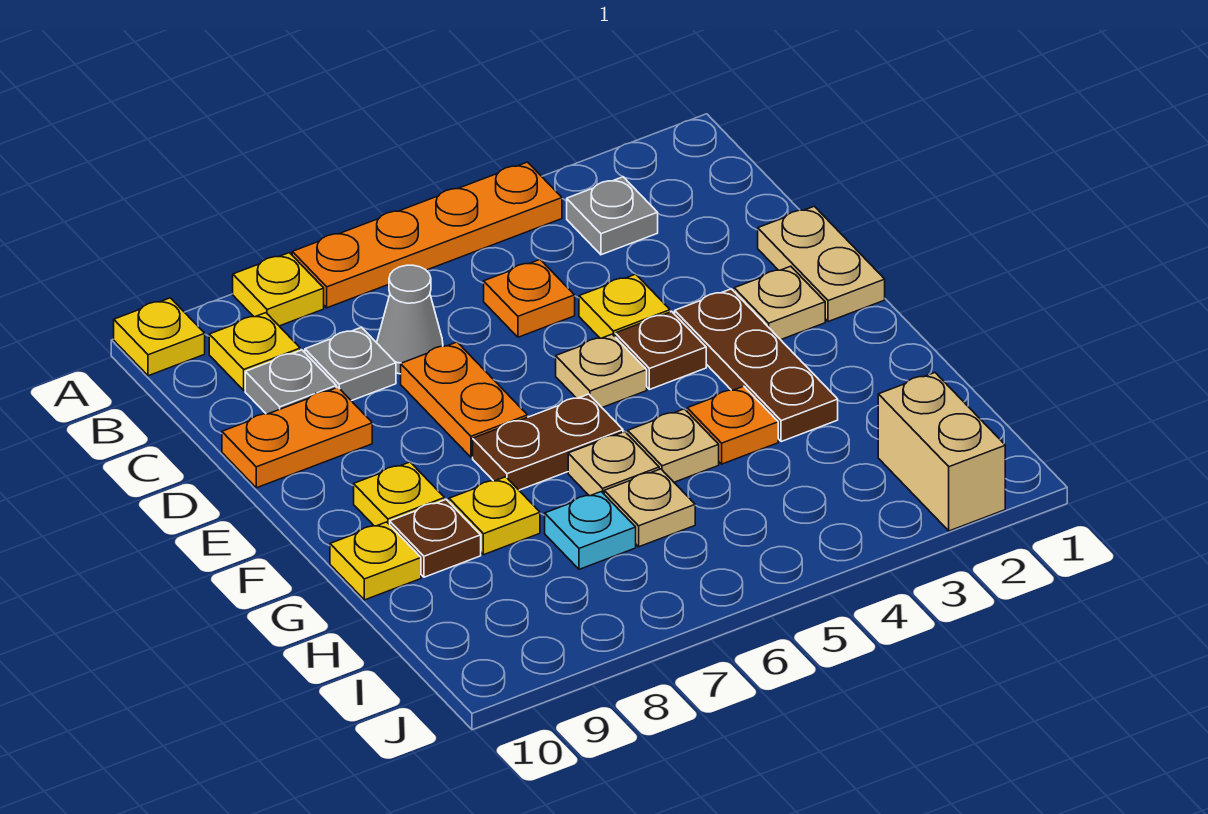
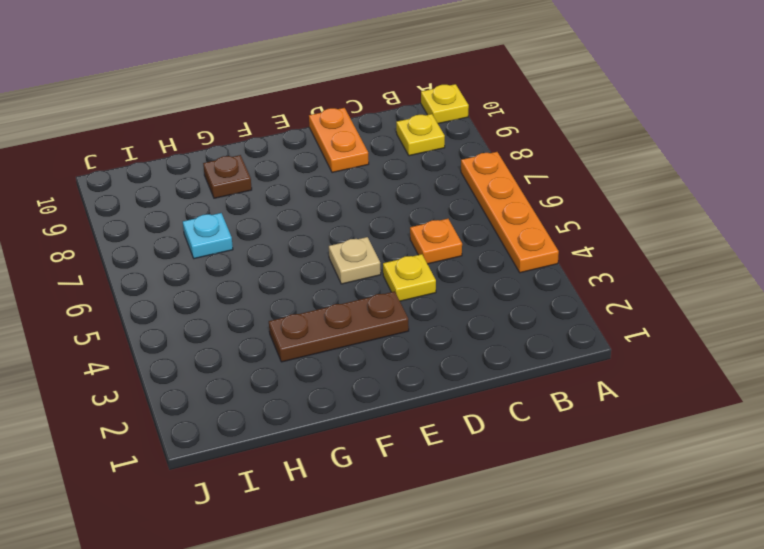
none -> yellow plate A8 level 1
none -> grey plate B3 level 1
none -> grey cone C7 level 1

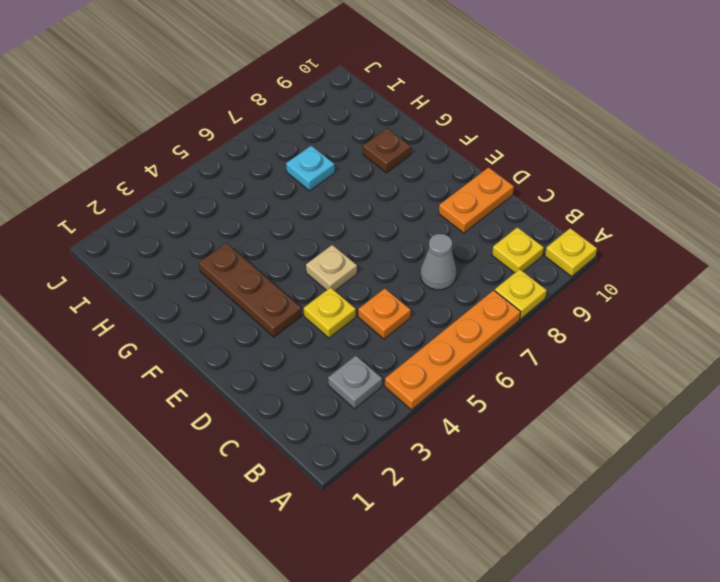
none -> grey plate C8 level 1
none -> grey plate C9 level 1
none -> tan plate D1:E1 level 1

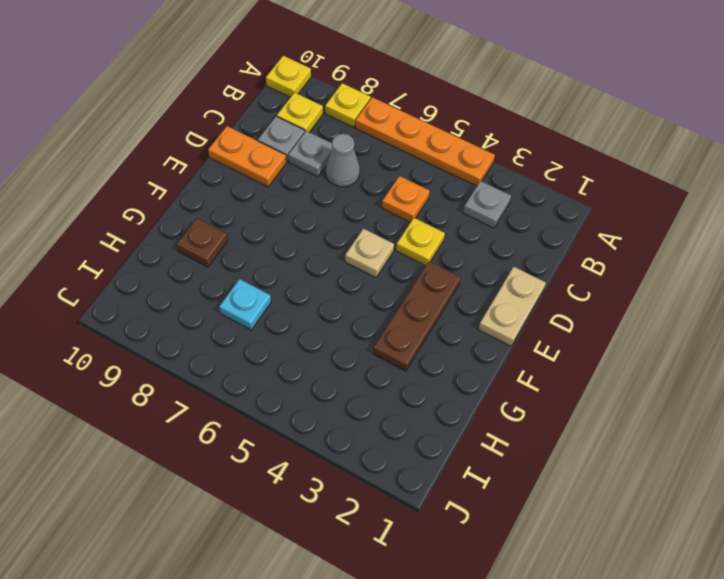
none -> orange plate D7:E7 level 1
none -> tan plate E2 level 1
none -> brown plate E4 level 1

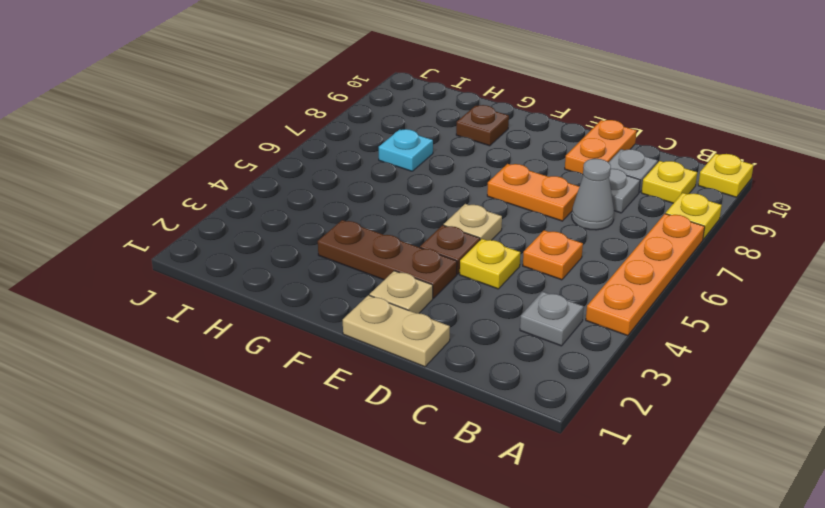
none -> brown plate F6:F7 level 1
none -> yellow plate F9 level 1
none -> orange plate G4 level 1

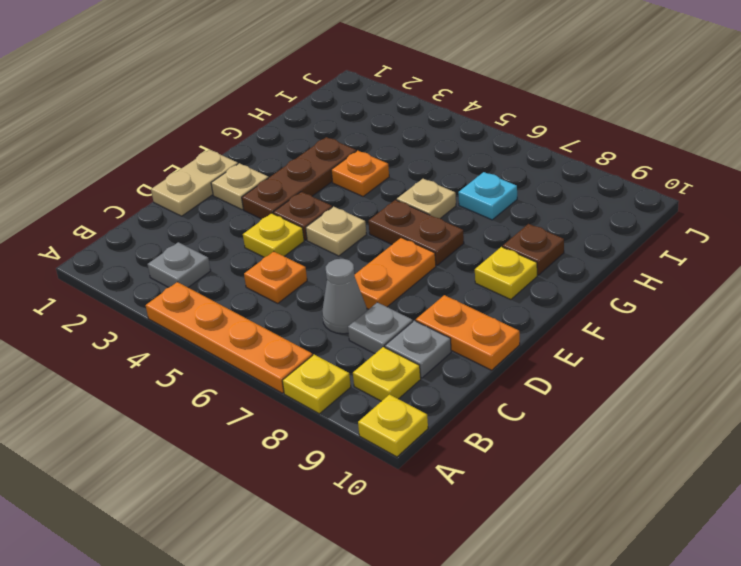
none -> tan plate G5 level 1
none -> yellow plate G8 level 1
none -> yellow plate G10 level 1

